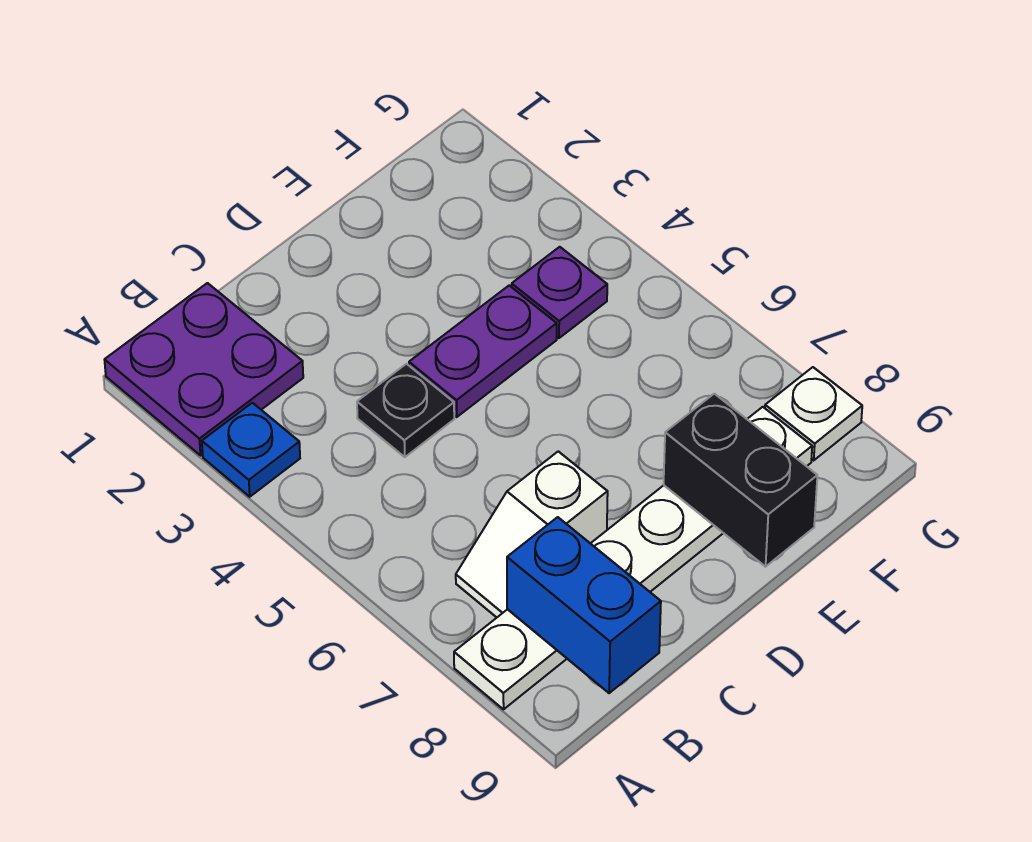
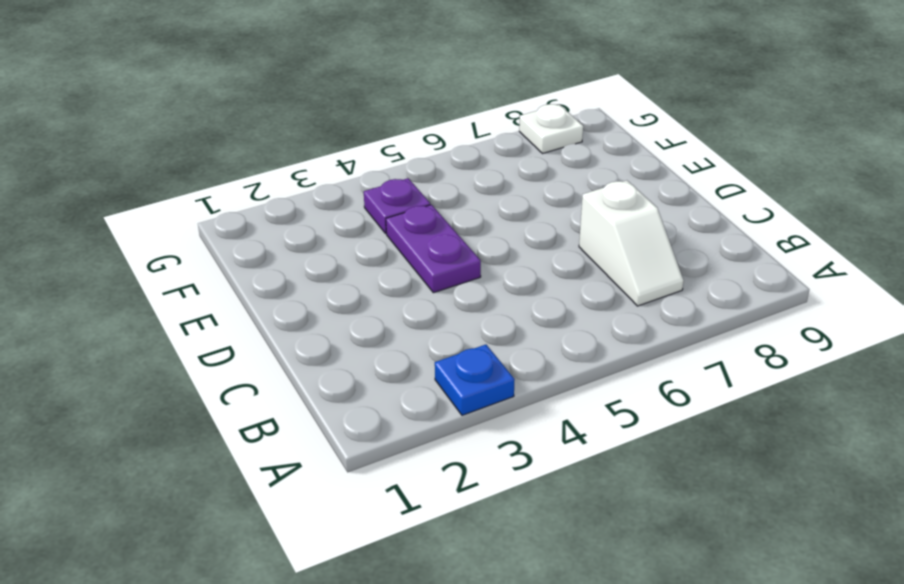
none -> purple plate A1:B2 level 1
none -> white plate A8:F8 level 1

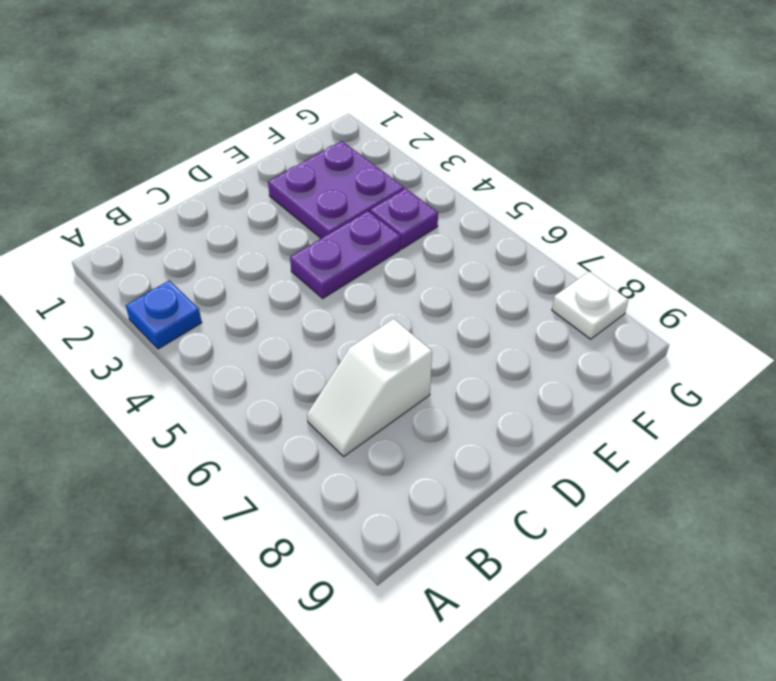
purple plate E2:F3 level 1 -> purple plate A1:B2 level 1
none -> white plate A8:F8 level 1
none -> black plate C4 level 1

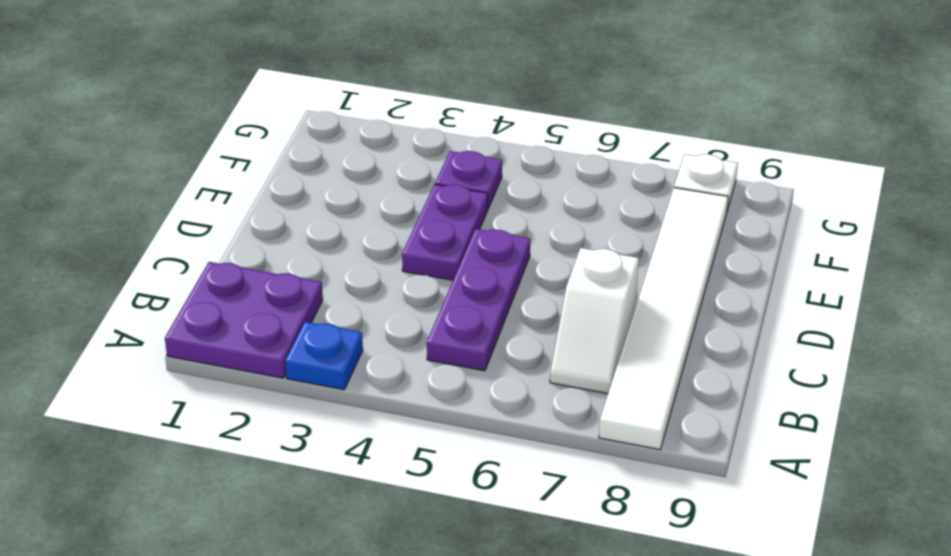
white tile A8:F8 level 1 -> white plate A8:F8 level 1
purple plate B5:D5 level 1 -> none
none -> black plate C4 level 1
none -> blue brick B8:B9 level 2

